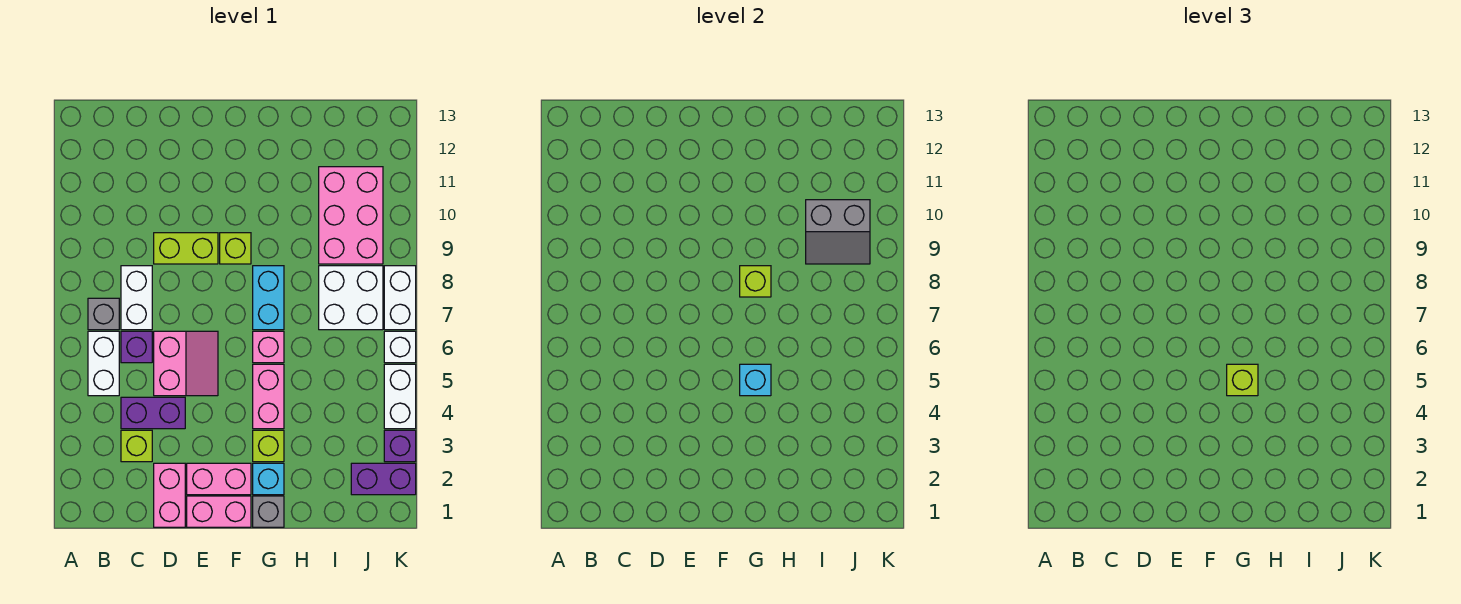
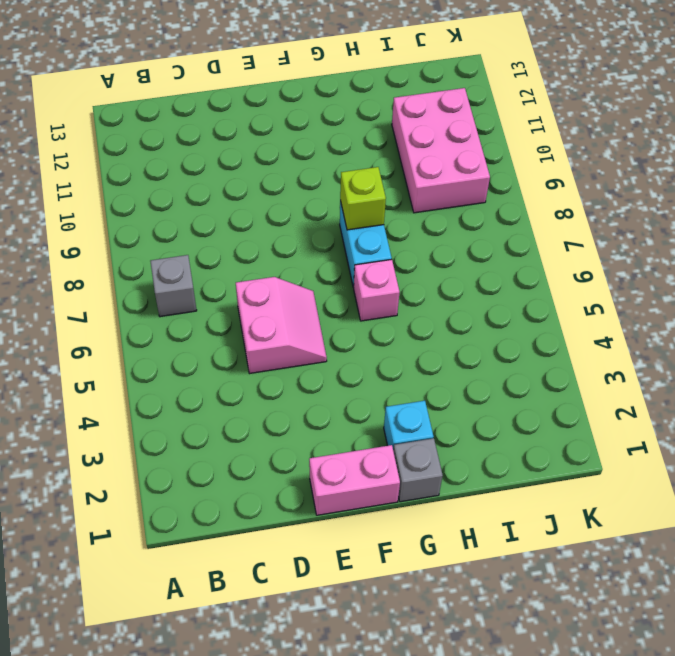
none -> white brick B5:B6 level 1
none -> lime brick C3 level 1
none -> purple brick C4:D4 level 1

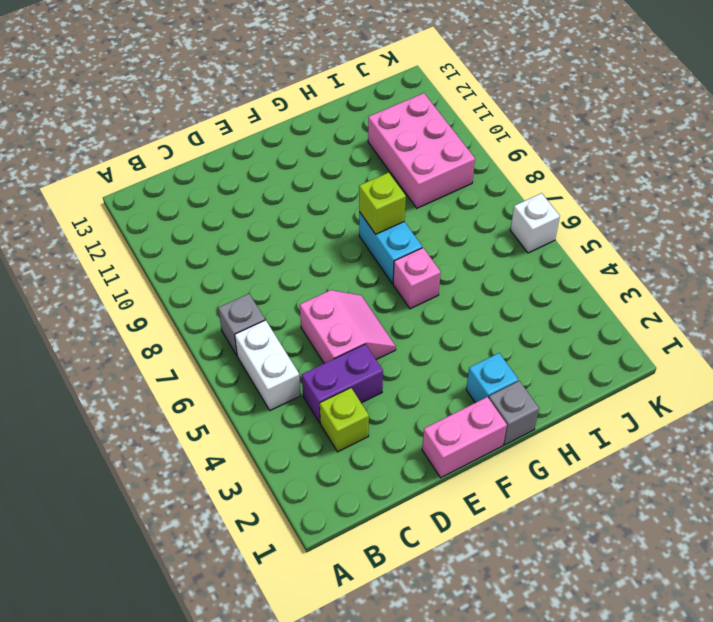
none -> purple brick C6 level 1
none -> white brick C7:C8 level 1
none -> pink brick D1:D2 level 1

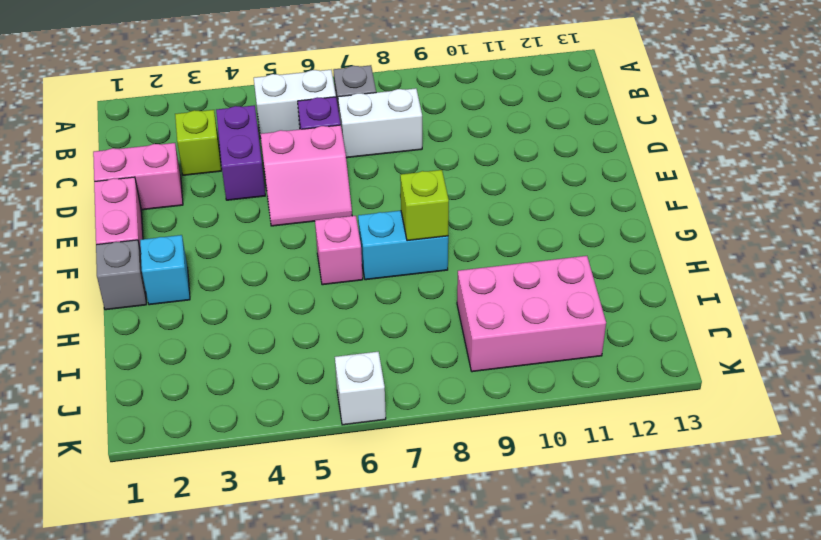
none -> lime brick D9:E9 level 1
none -> pink brick E2:F2 level 1
none -> lime brick F9 level 1

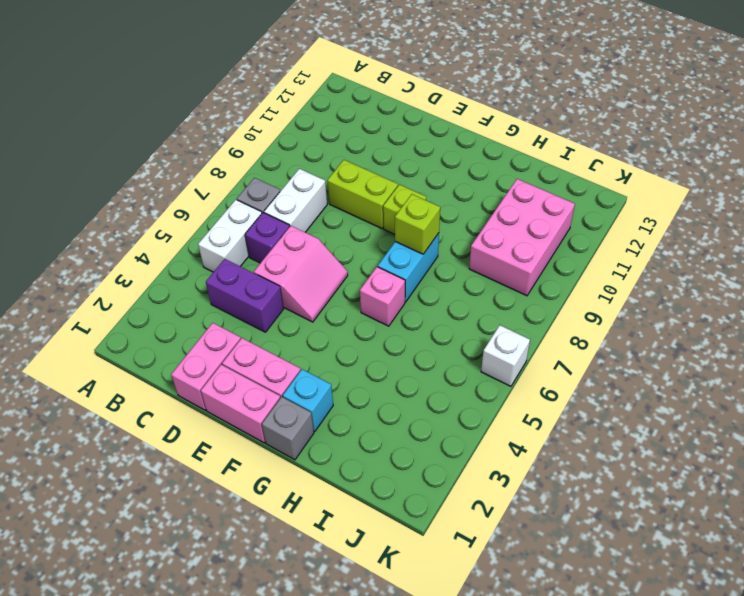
none -> lime brick C3 level 1
none -> lime brick G3 level 1
none -> pink brick G4:G5 level 1

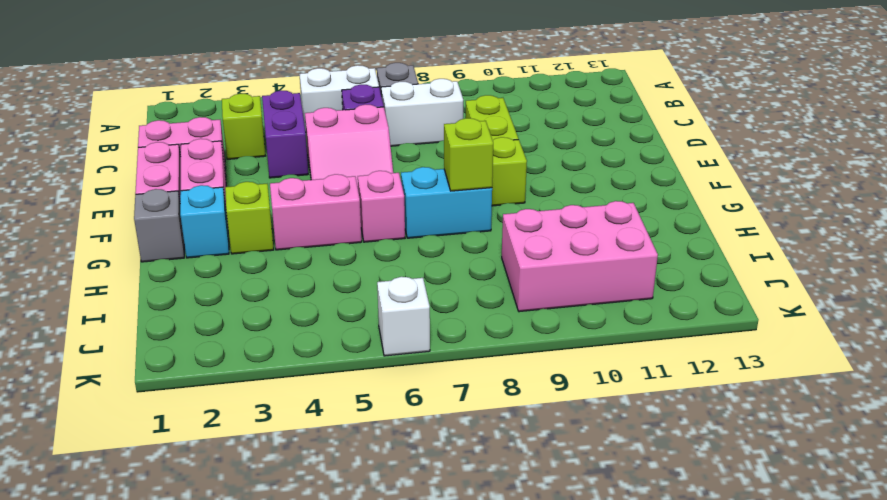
none -> white brick I7:J8 level 1
none -> purple brick J2:K2 level 1
none -> purple brick K3 level 1

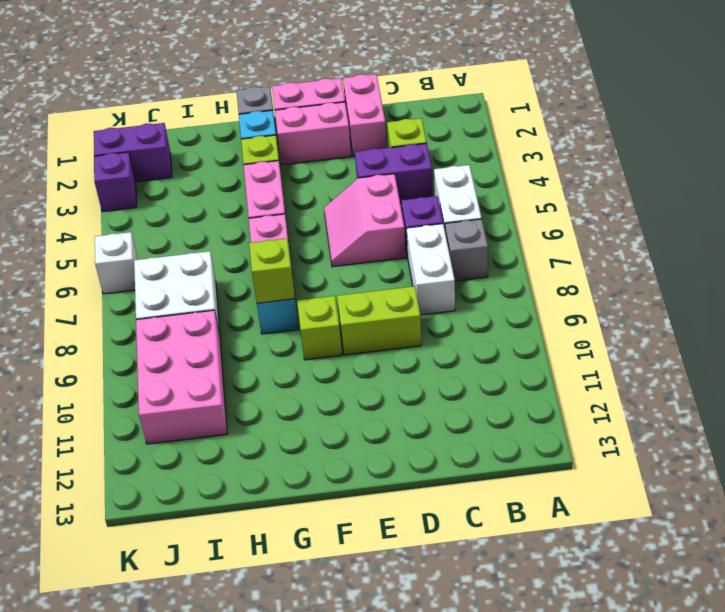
none -> white brick K4:K5 level 1
none -> white brick K7:K8 level 1
none -> cyan brick G5 level 2

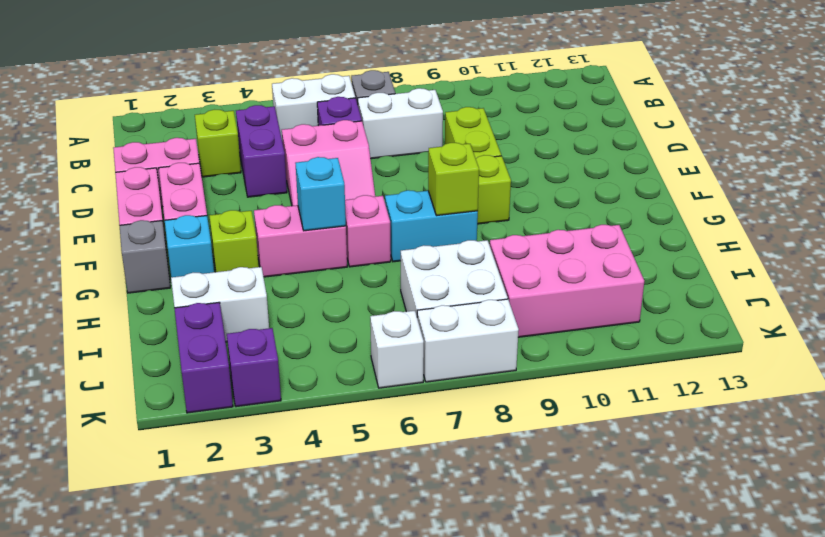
white brick I2:I3 level 1 -> white brick K4:K5 level 1
none -> grey slope I9:J10 level 2 top 10
none -> lime brick G5 level 3

